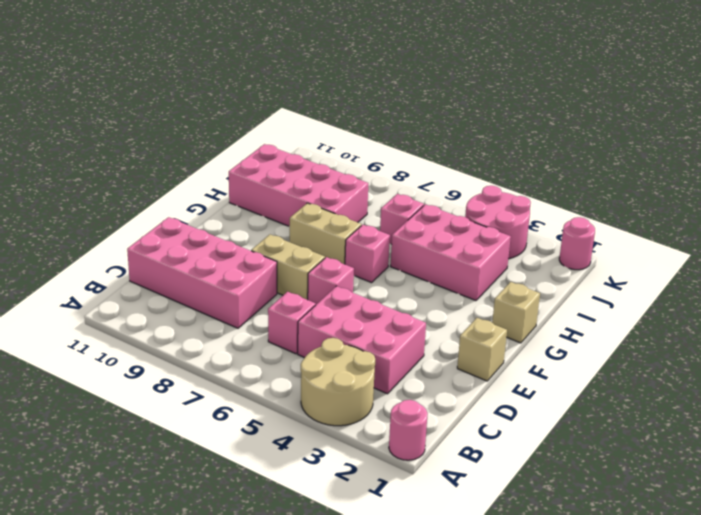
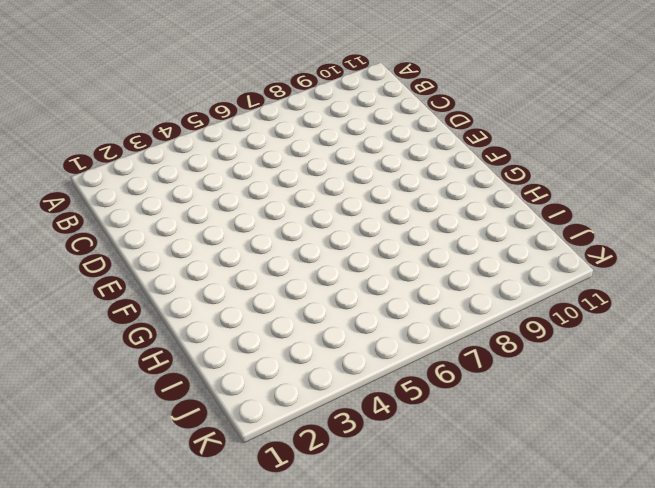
none -> pink round brick A1 level 1
none -> tan round brick A3:B4 level 1
none -> pink brick C3:D5 level 1

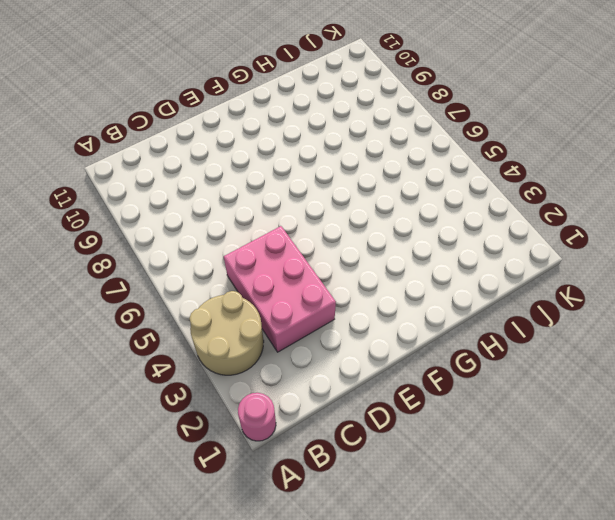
none -> pink brick C6 level 1
none -> pink brick C8:D11 level 1
none -> tan brick E1 level 1

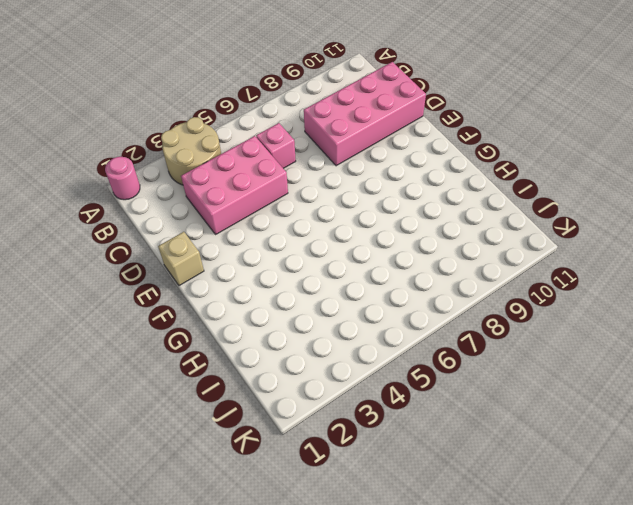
none -> pink brick E6 level 1
none -> tan brick E7:E8 level 1
none -> tan brick G1 level 1

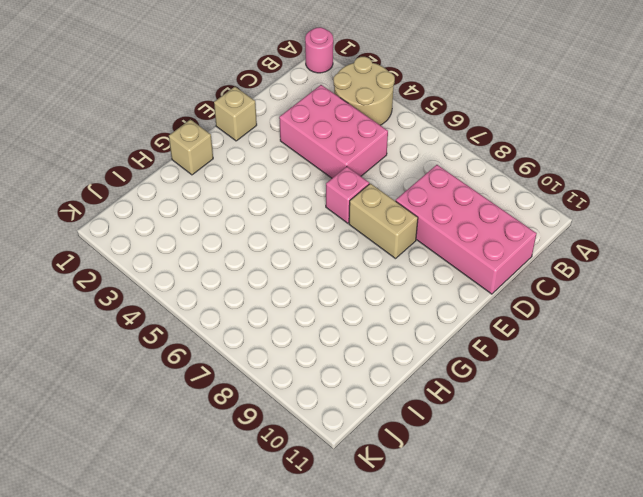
none -> pink brick C6 level 1
none -> pink brick G6 level 1
none -> tan brick G7:G8 level 1

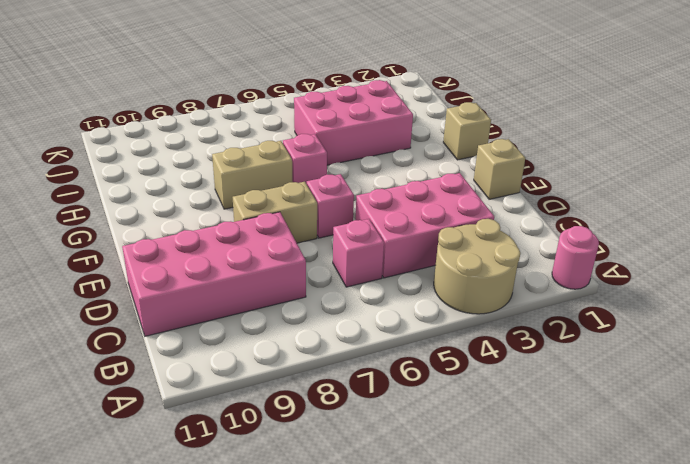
none -> pink brick H8:I11 level 1
none -> pink brick I6 level 1
none -> pink round brick J3:K4 level 1

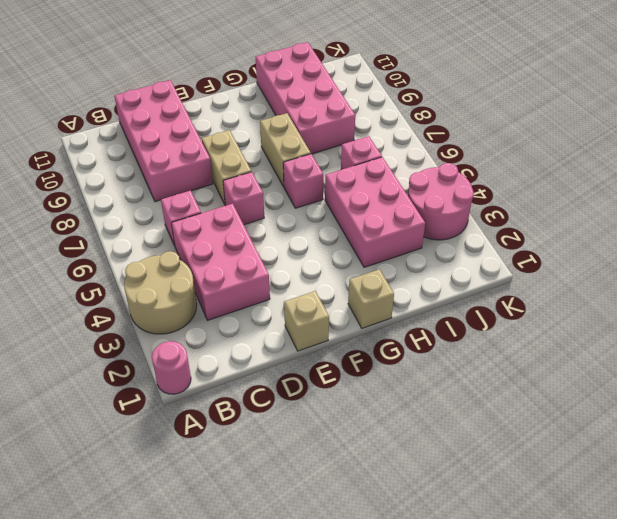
none -> pink round brick K1 level 1

